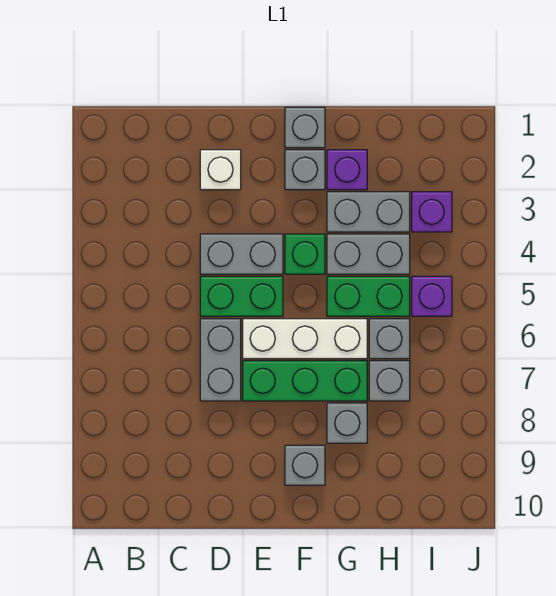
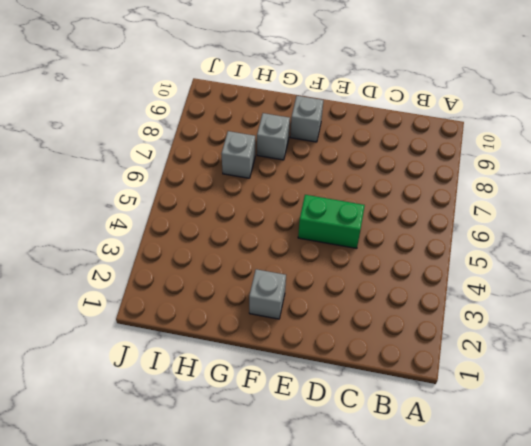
none -> white brick D2 level 1
none -> grey brick D4:E4 level 1
none -> grey brick D6:D7 level 1

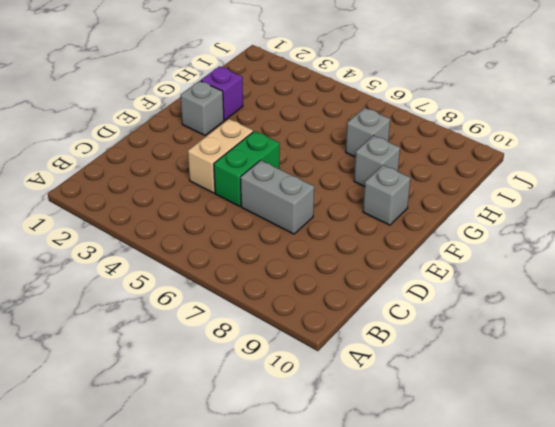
tan brick D4:E4 level 1 -> grey brick D4:E4 level 1
none -> white brick D2 level 1
none -> white brick E6:G6 level 1
none -> green brick E7:G7 level 1

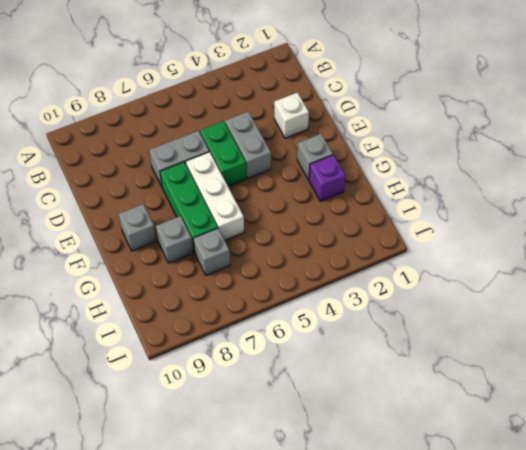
none -> grey brick F1 level 1
none -> green brick F4 level 1
none -> grey brick G3:H3 level 1

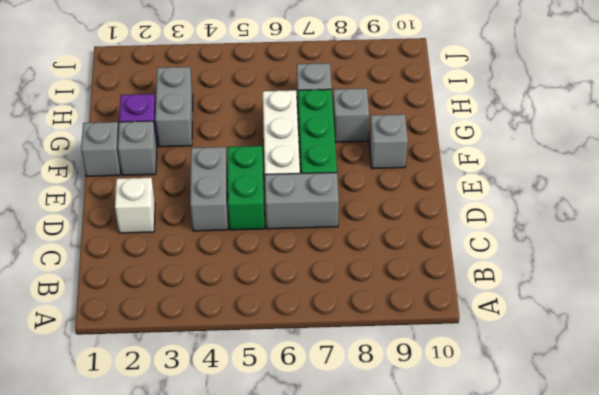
none -> green brick F4 level 1
none -> grey brick G4:H4 level 1
none -> green brick G5:H5 level 1

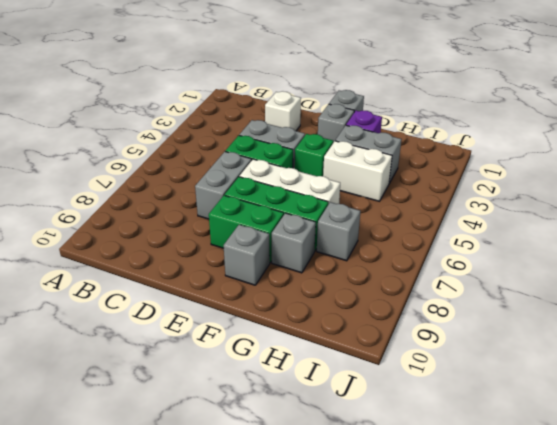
green brick E8:F8 level 1 -> green brick G5:H5 level 1
white brick G4:H4 level 1 -> grey brick G4:H4 level 1
none -> grey brick H6 level 1
none -> purple brick I3 level 1
none -> purple brick I5 level 1

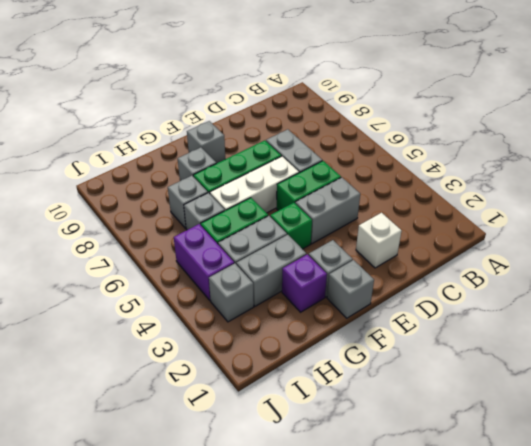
grey brick I3 level 1 -> purple brick I3 level 1
purple brick I4:I5 level 1 -> purple brick I5 level 1

